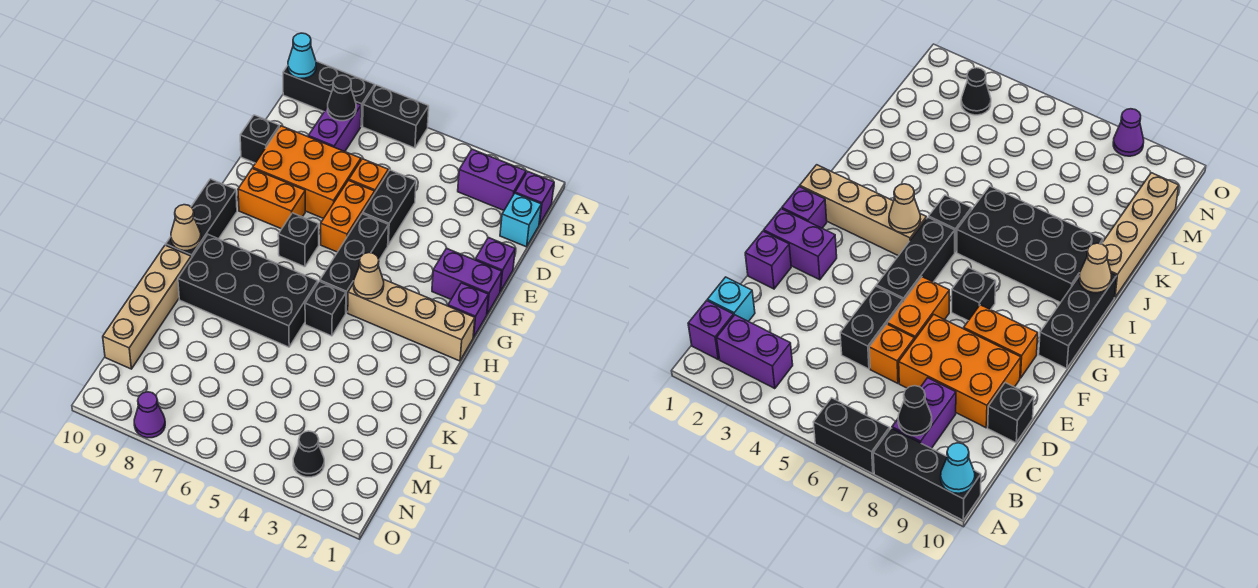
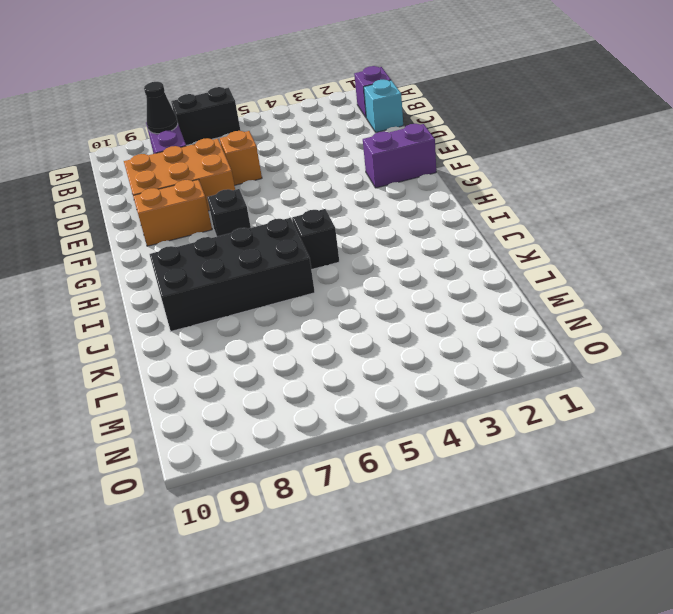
none -> black brick A8:A10 level 1
none -> purple brick B2:B3 level 1
none -> black brick D5:E5 level 1

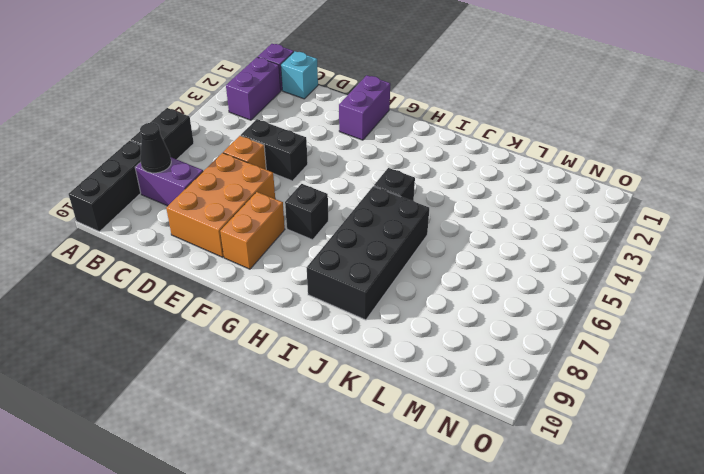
none -> black brick D10 level 1
none -> purple brick E1 level 1
none -> orange brick E6:F6 level 1

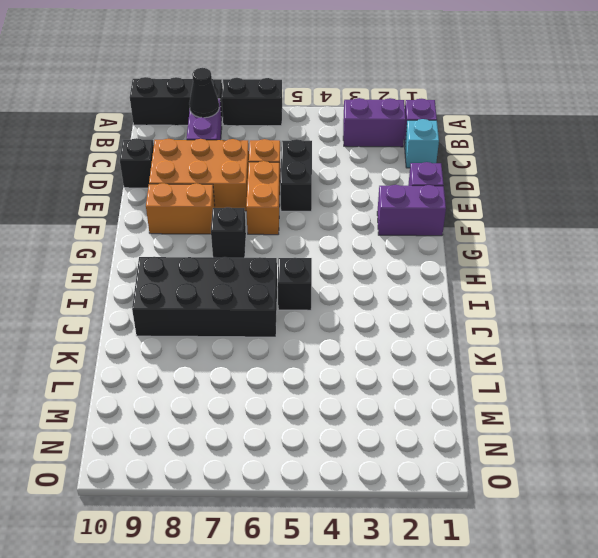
none -> black brick F5:H5 level 1
none -> purple brick G1 level 1
none -> black brick G10:I10 level 1

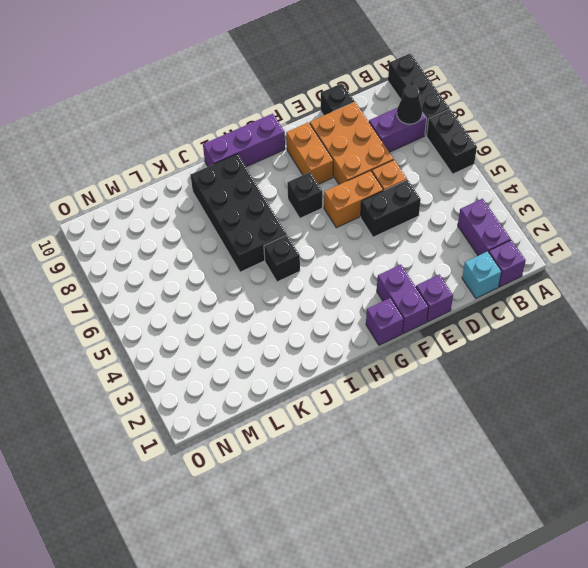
purple brick G10:I10 level 1 -> black brick G10:I10 level 1
none -> black brick F5:H5 level 1
none -> tan brick H1:H4 level 1
none -> tan brick J10:M10 level 1

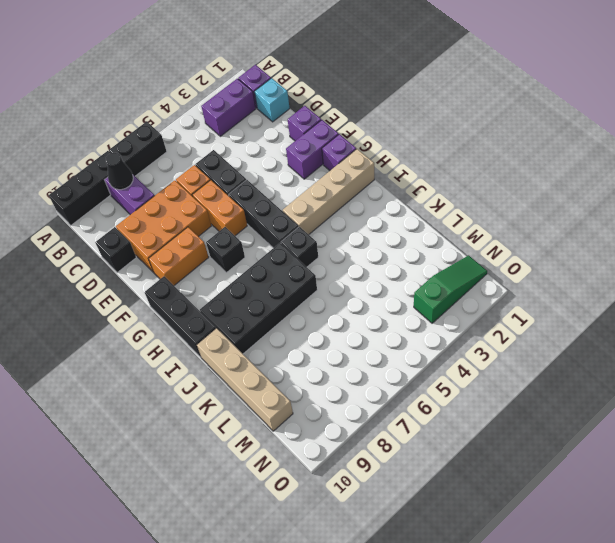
green slope N1:N3 level 1 top 3 -> black cone N3 level 1
none -> purple cone O8 level 1
none -> cyan cone A10 level 2
none -> tan cone H4 level 2

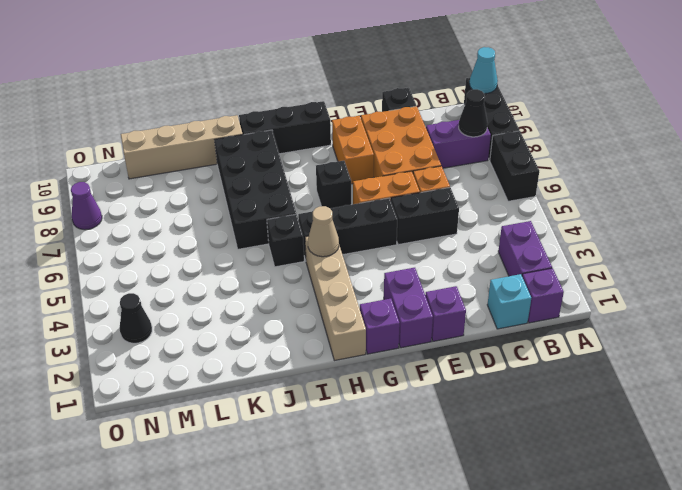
none -> tan cone I10 level 2

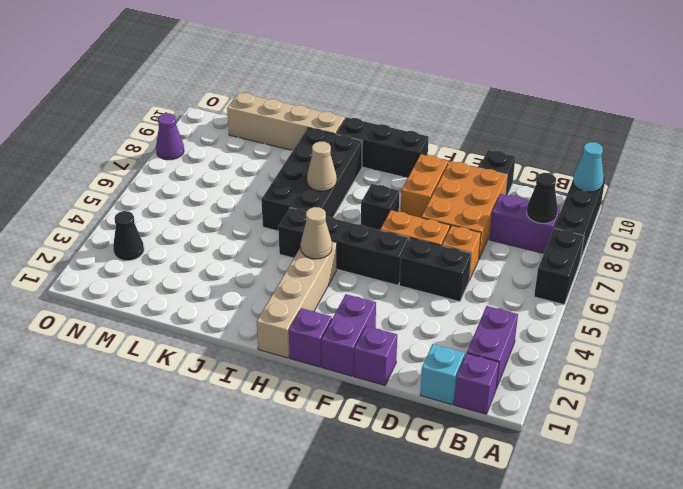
tan cone I7 level 2 -> tan cone I10 level 2

